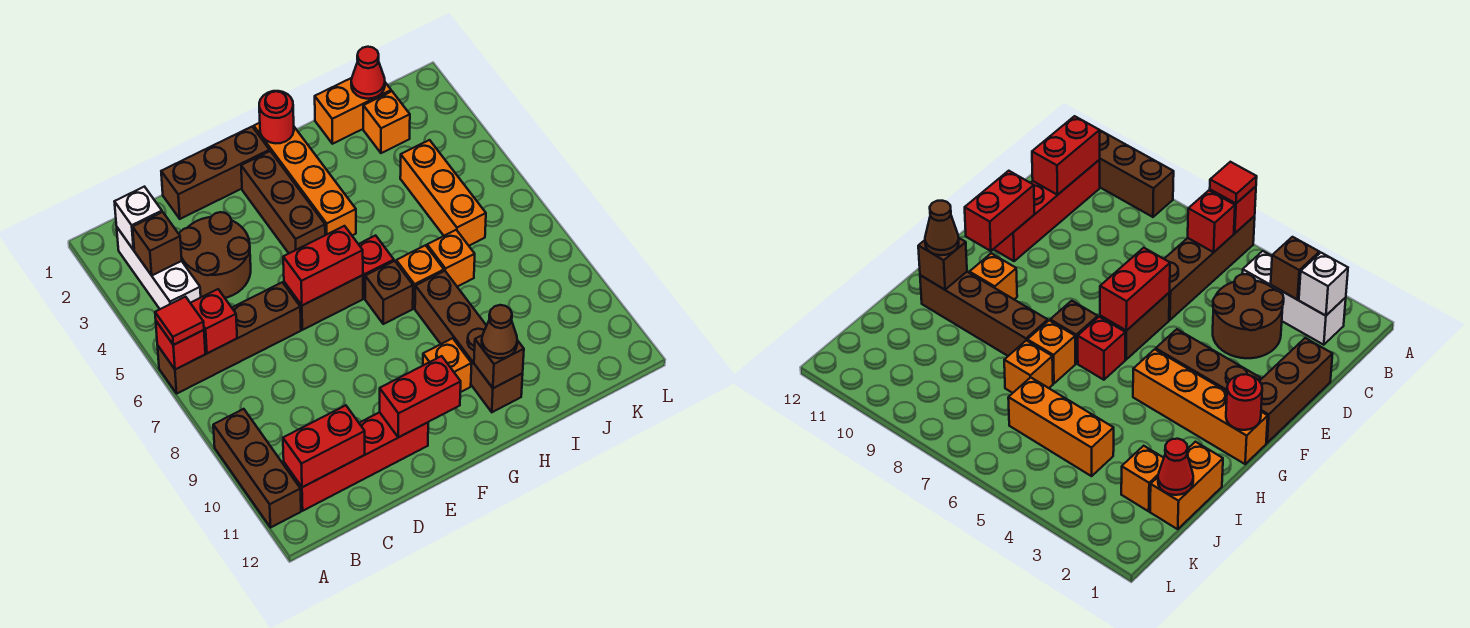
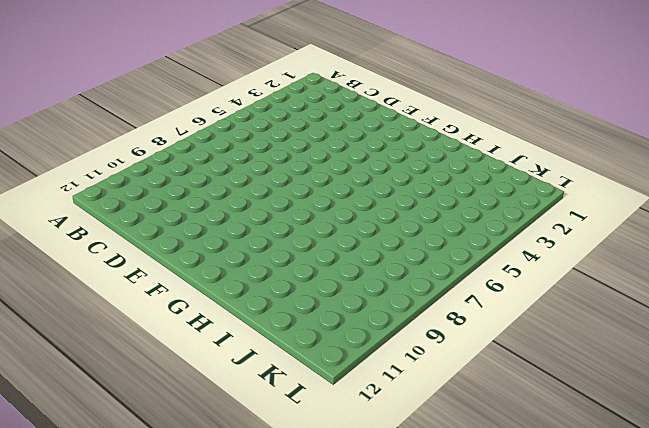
none -> brown brick A6:D6 level 1
none -> brown brick A9:A11 level 1
none -> white brick B2:B4 level 1
none -> red brick B11:E11 level 1

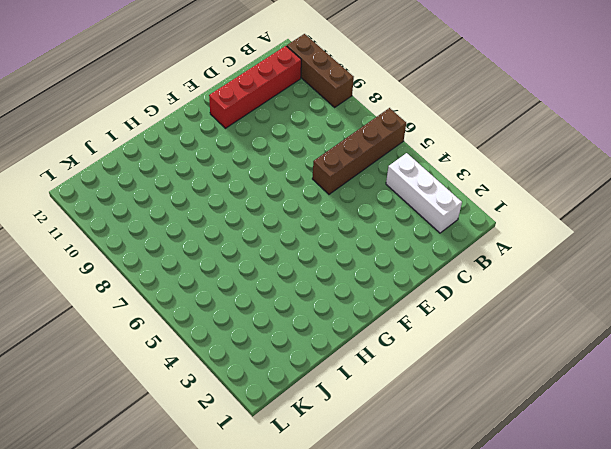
none -> brown round brick C3:D4 level 1
none -> brown brick D1:F1 level 1
none -> brown brick E6:F6 level 1
none -> brown brick F2:F4 level 1

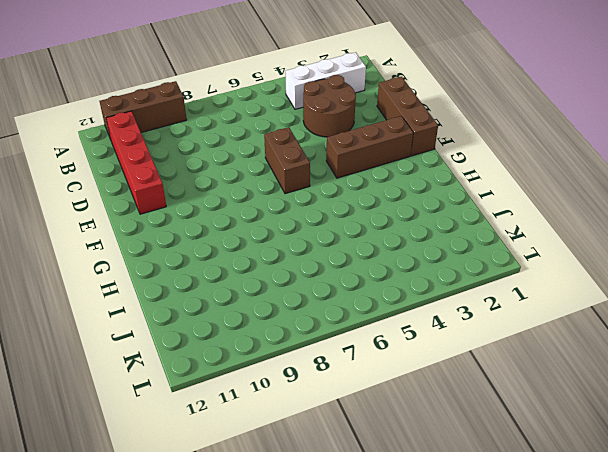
none -> brown brick A6:D6 level 1
none -> orange brick G1:G4 level 1
none -> red brick G6 level 1
none -> brown brick G7 level 1

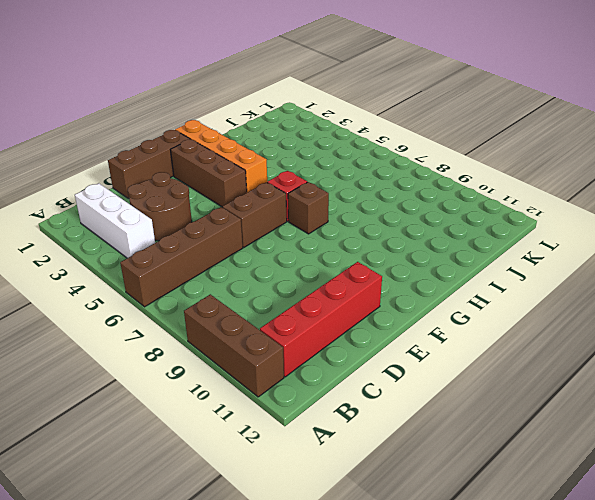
none -> orange brick G10 level 1
none -> orange brick H7 level 1
none -> brown brick H8:H11 level 1
none -> orange brick I1:J1 level 1

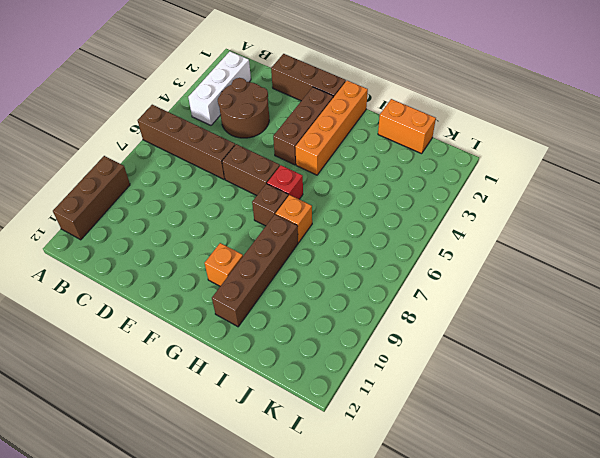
none -> red brick B11:E11 level 1
none -> orange brick I7 level 1
none -> orange brick J2 level 1
none -> orange brick J4:J6 level 1

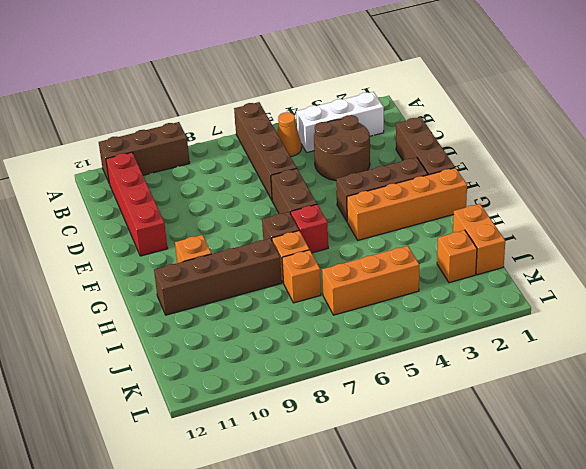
orange cone B5 level 1 -> none
none -> red brick A6 level 2
none -> white brick B2 level 2
none -> brown brick B3 level 2
none -> red brick B6 level 2

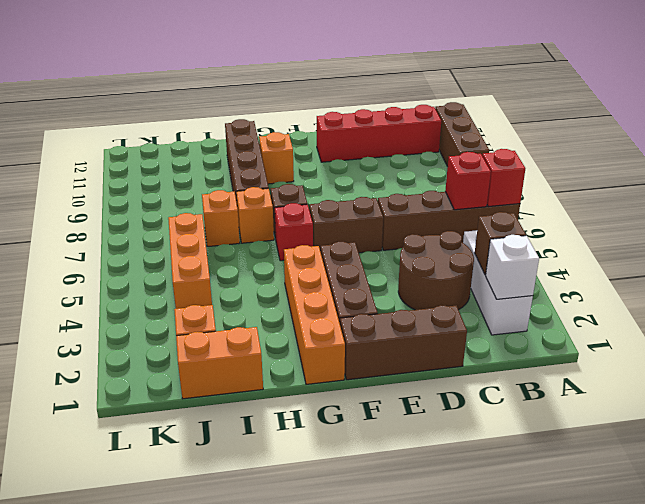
none -> red brick B11:C11 level 2
none -> red brick E6:F6 level 2
none -> red brick E11:F11 level 2
none -> red round brick G1 level 2

